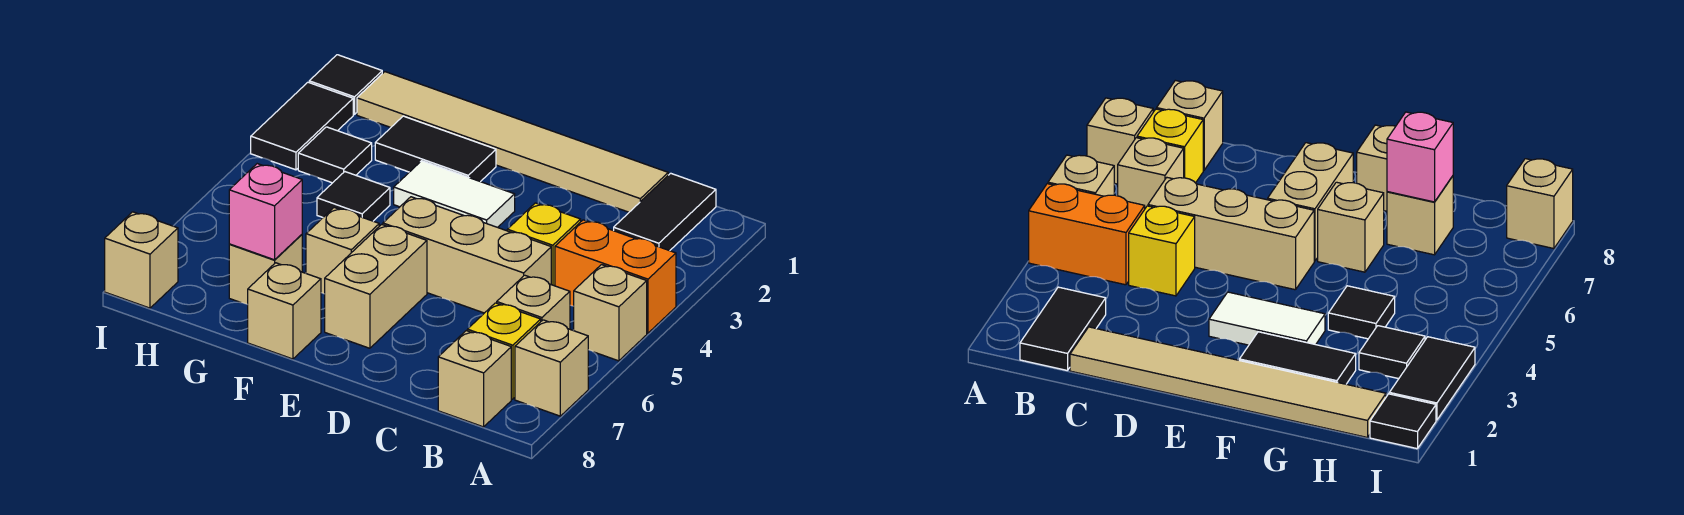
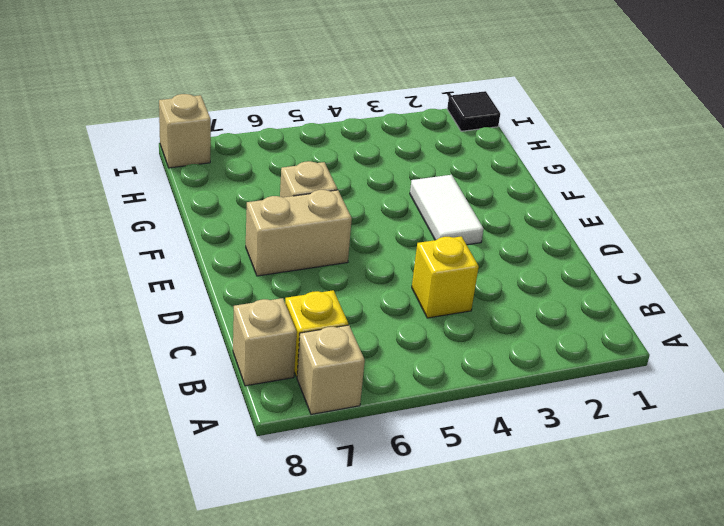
none -> orange brick A4:B4 level 1
none -> tan brick A5 level 1
none -> black tile B1:B2 level 1

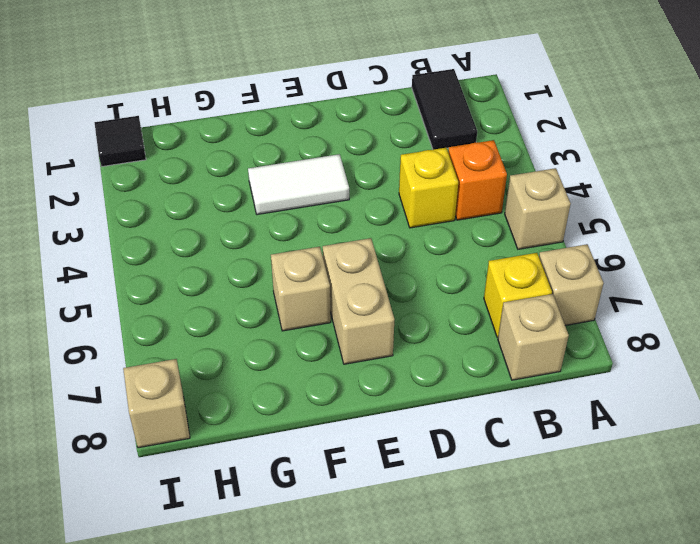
orange brick B4 level 1 -> orange brick A4:B4 level 1
none -> tan brick B6 level 1
none -> tan tile C1:H1 level 1
none -> tan brick C5:E5 level 1

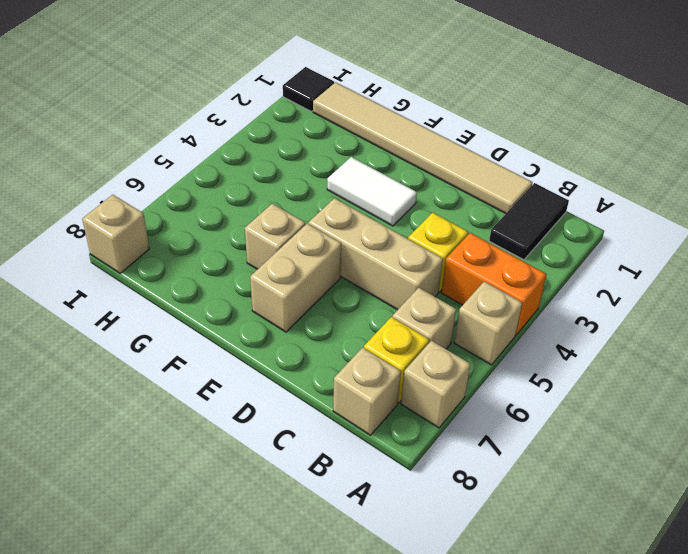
none -> black tile F2:G2 level 1
none -> tan brick F8 level 1
none -> black tile G4 level 1

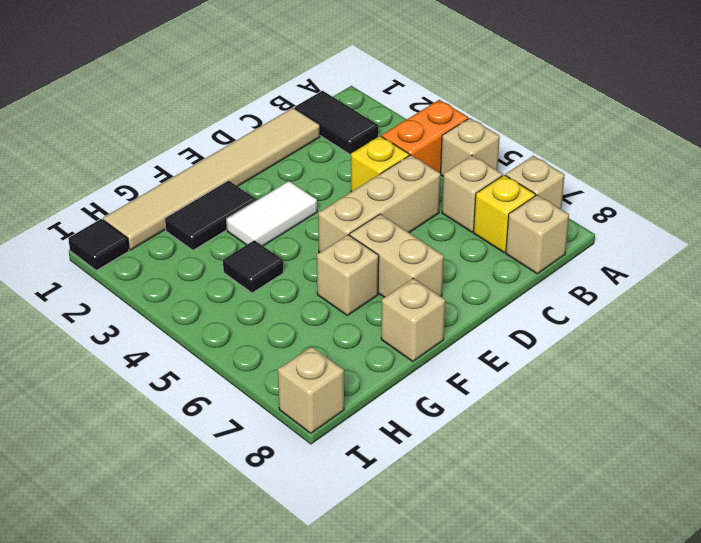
none -> tan brick G7 level 1
none -> black tile H3 level 1
none -> black tile I2:I3 level 1

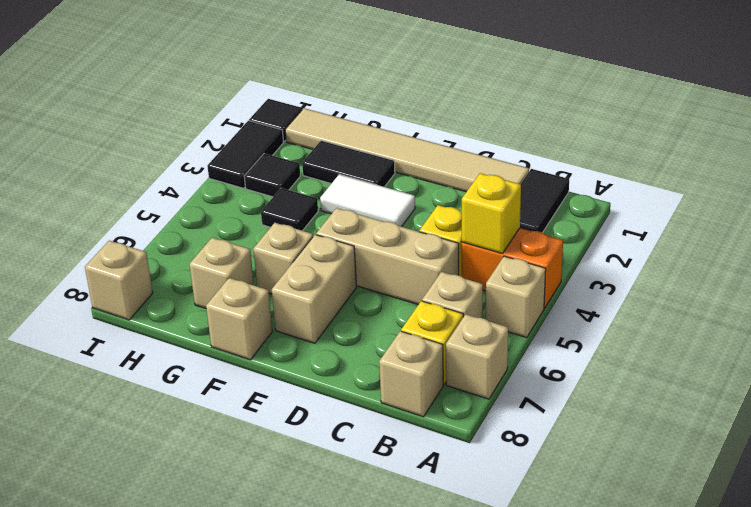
yellow brick B4 level 2 -> none
none -> pink brick G7 level 2

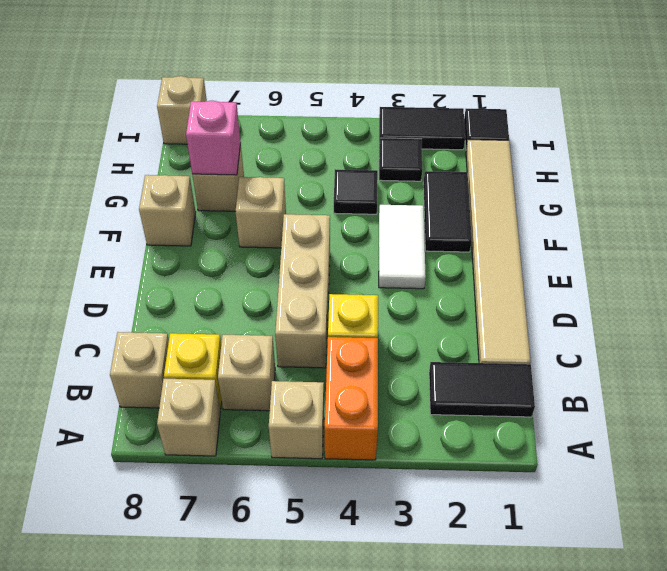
none -> tan brick E6:E7 level 1

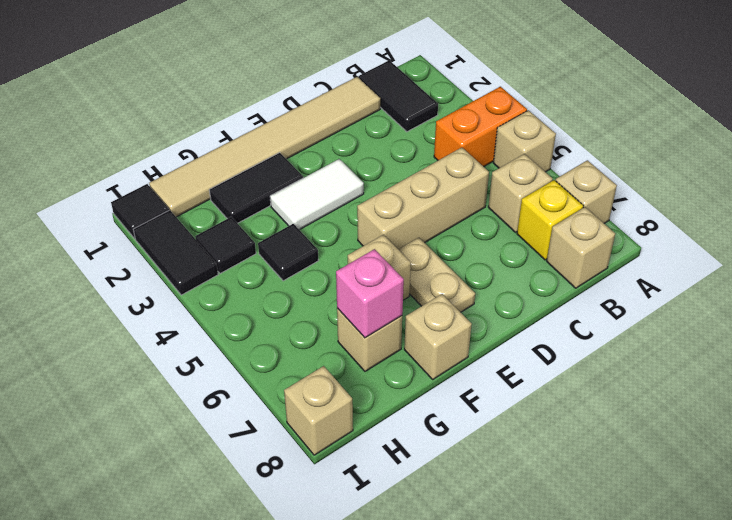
tan plate E6:E7 level 1 -> tan brick E6:E7 level 1
none -> yellow brick C4 level 1

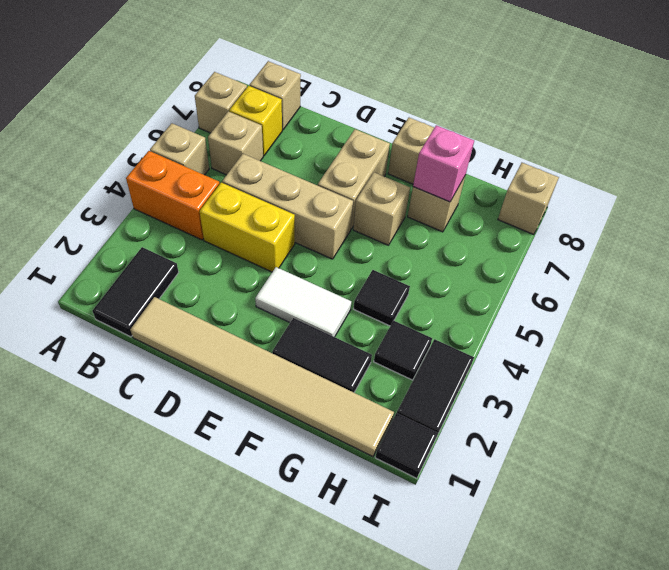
yellow brick C4:D4 level 1 -> yellow brick C4 level 1

